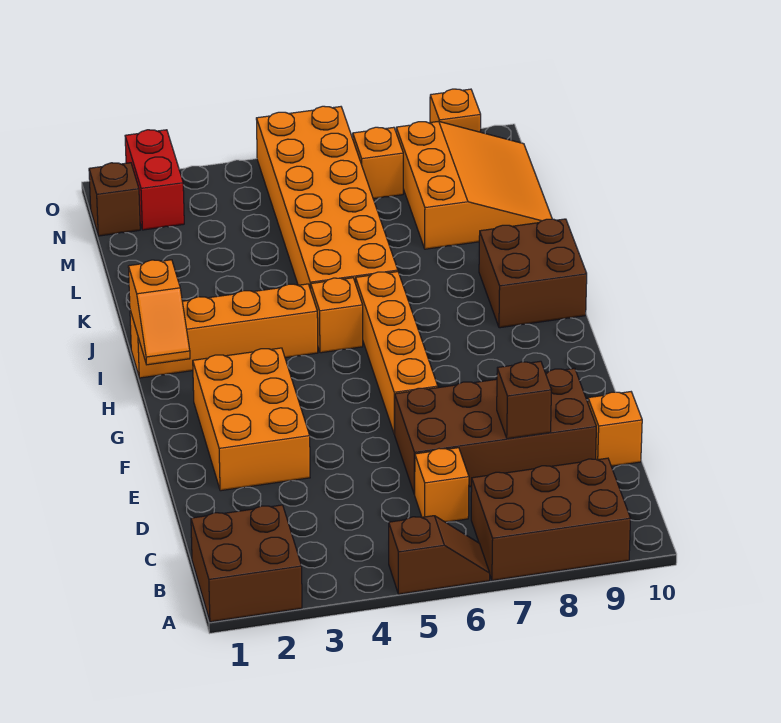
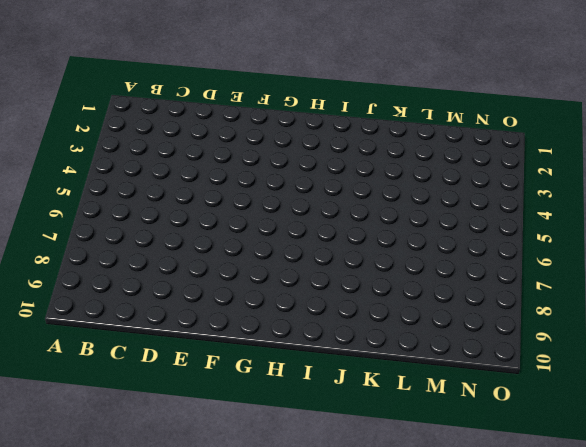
none -> brown brick A1:B2 level 1
none -> brown slope A5:A6 level 1 top 5
none -> brown brick A7:B9 level 1

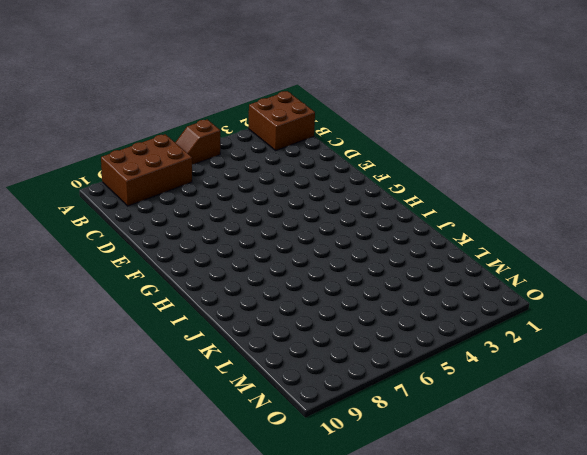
none -> orange brick C6 level 1
none -> brown brick D6:E9 level 1
none -> orange brick D10 level 1

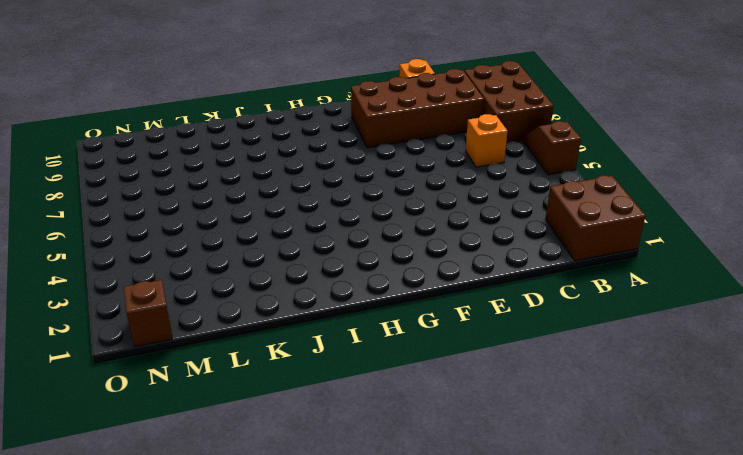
brown brick C8:F9 level 1 -> brown brick D6:E9 level 1
none -> orange brick E2:G3 level 1
none -> orange brick F6:I6 level 1
none -> orange brick I1:I4 level 1

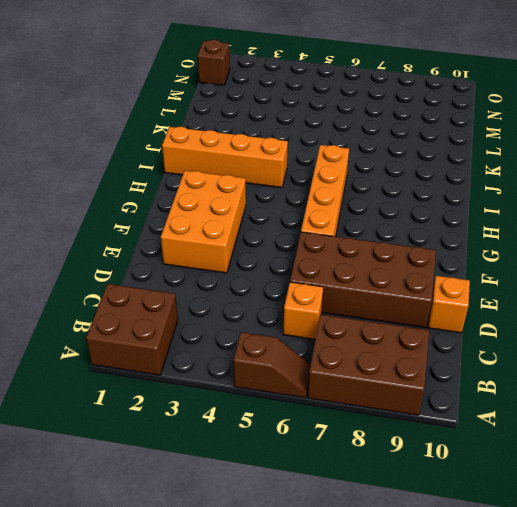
none -> orange brick I5 level 1
none -> brown brick I9:J10 level 1
none -> orange brick J5:O6 level 1

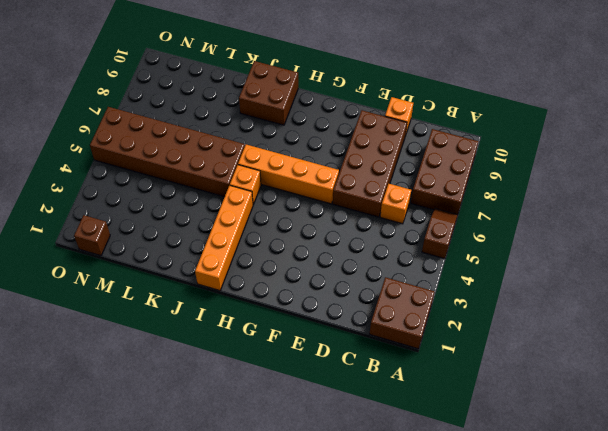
brown brick J5:O6 level 1 -> orange brick J5:O6 level 1
none -> orange brick E2:G3 level 1
none -> orange slope L8:N10 level 1 top 8
none -> red brick N2:O2 level 1

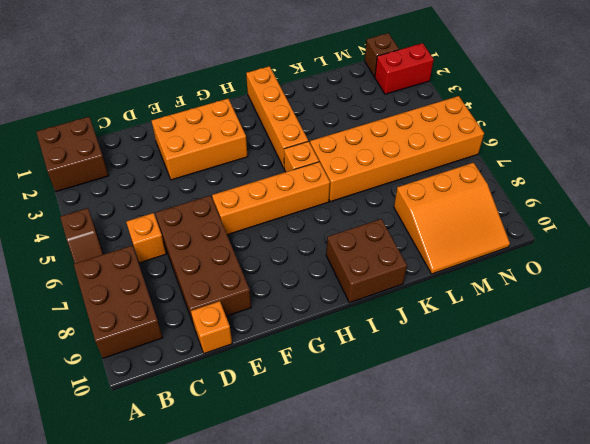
none -> orange brick N7 level 1
none -> orange brick O9 level 1
none -> brown brick D8 level 2

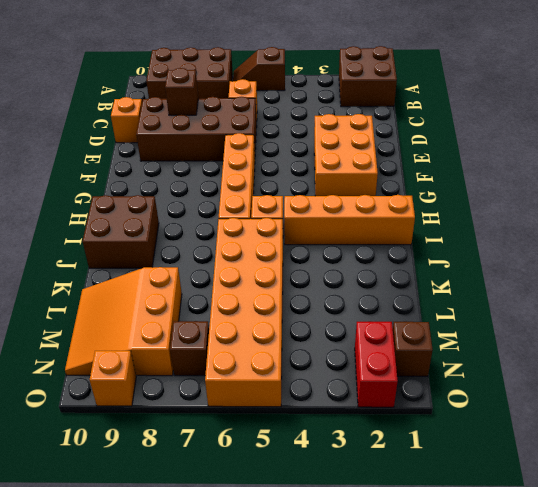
brown brick N7 level 1 -> orange brick N7 level 1
none -> orange slope H1:I1 level 2 top I

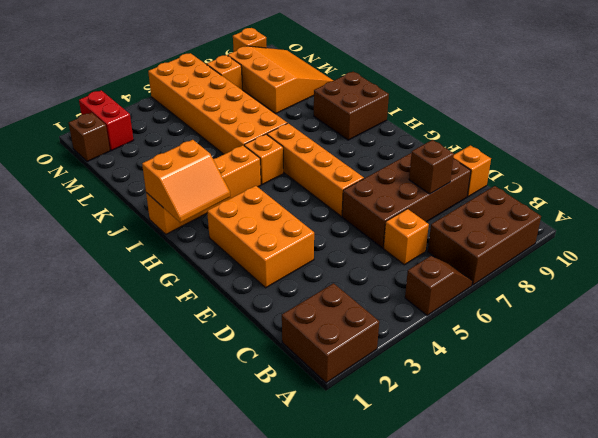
orange slope H1:I2 level 2 top I -> orange slope H1:I1 level 2 top I

